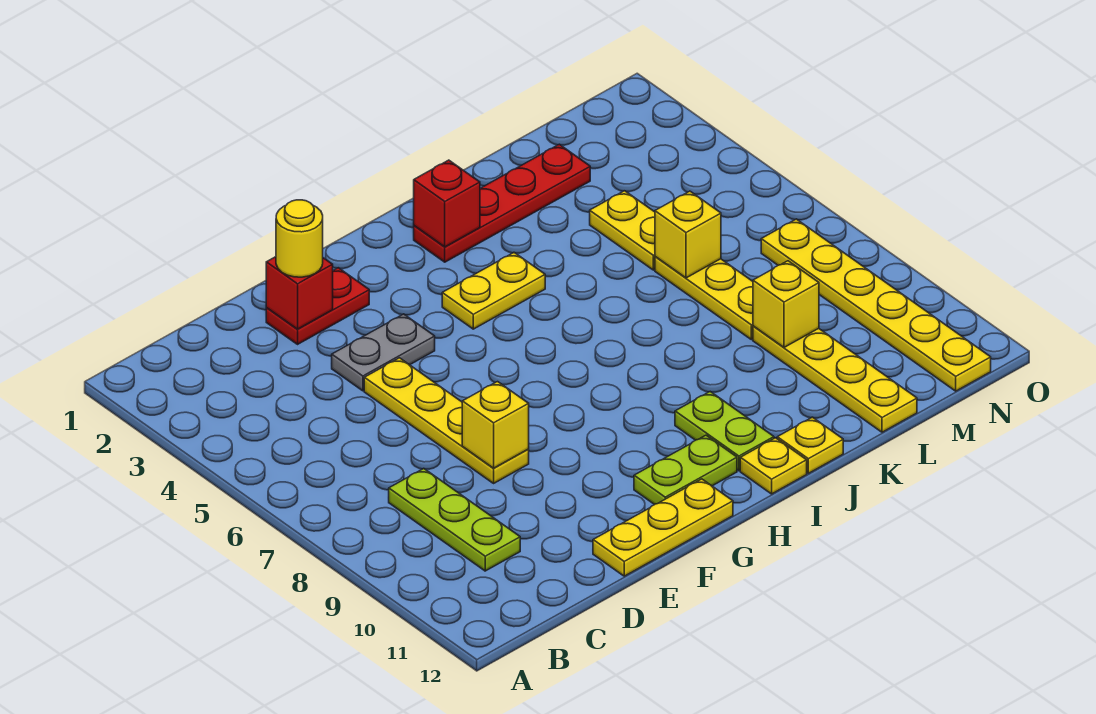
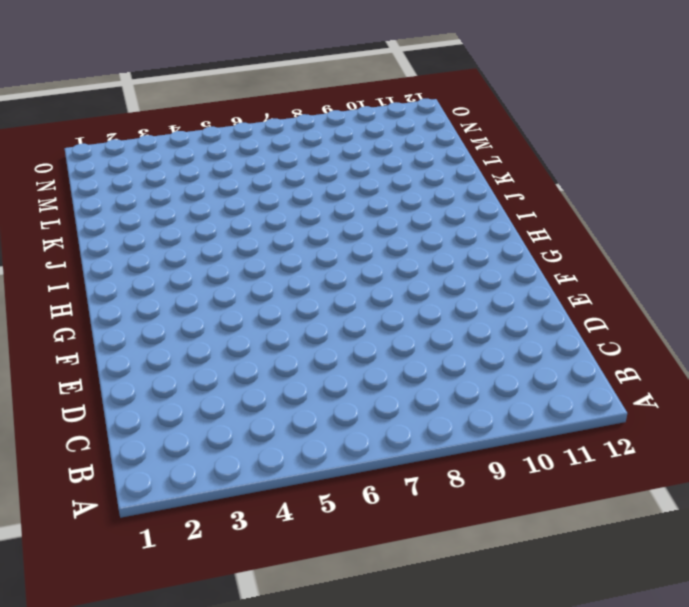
none -> lime plate C8:C10 level 1
none -> red plate E2:F2 level 1
none -> grey plate E4:F4 level 1

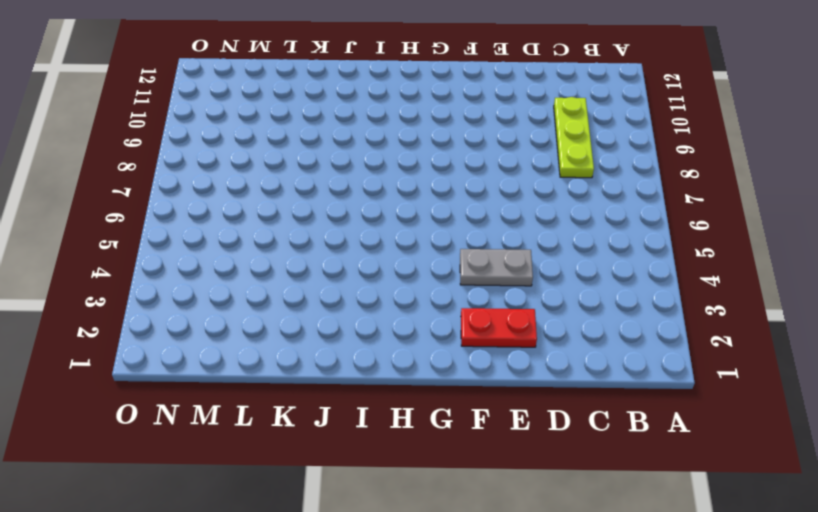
none -> yellow plate E5:E8 level 1
none -> yellow plate E12:G12 level 1
none -> lime plate G11:H11 level 1

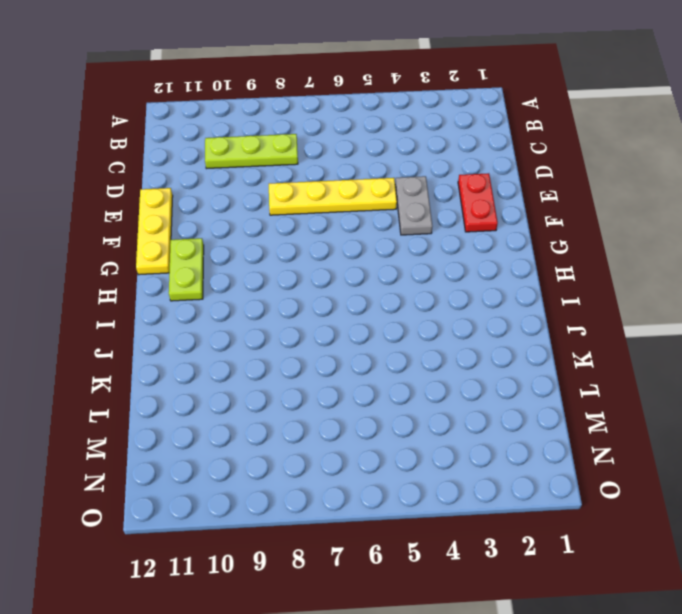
none -> yellow plate H4:I4 level 1
none -> red plate I2:L2 level 1
none -> lime plate I10:I11 level 1

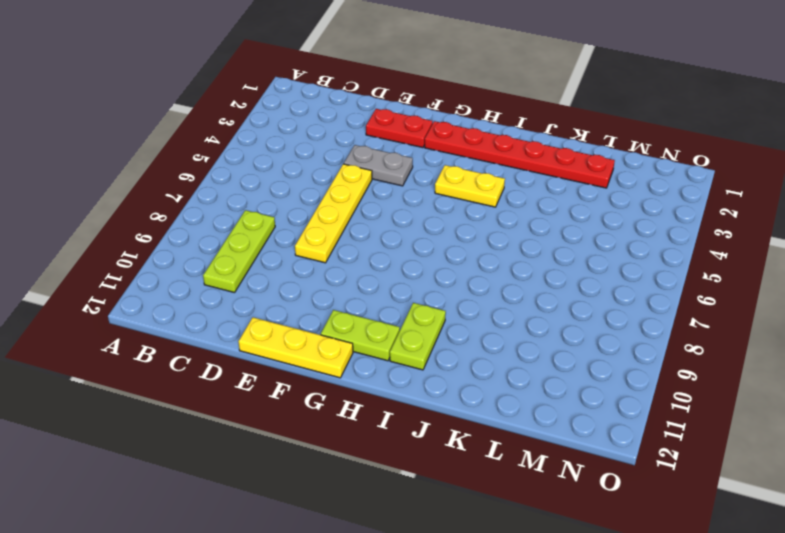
red plate G2:L2 level 1 -> red plate I2:L2 level 1
none -> yellow plate I12 level 1
none -> yellow plate J12 level 1
none -> yellow plate L4:L5 level 1

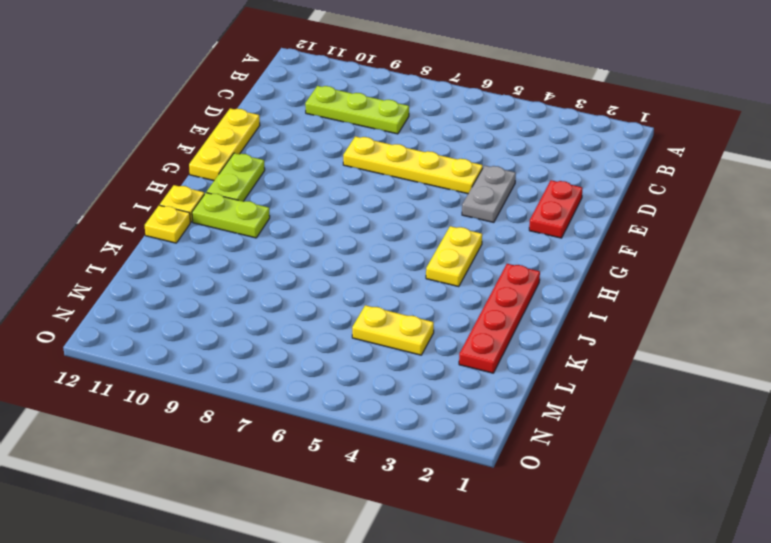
none -> yellow plate L6:L8 level 1
none -> yellow plate L9:L12 level 1
none -> yellow plate N7:N12 level 1

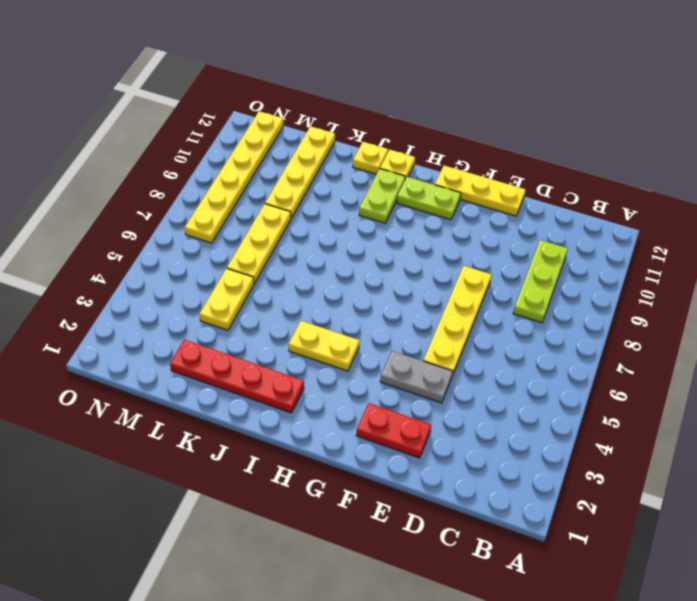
none -> red brick E2 level 2
none -> yellow brick E8 level 2
none -> red brick I2 level 2

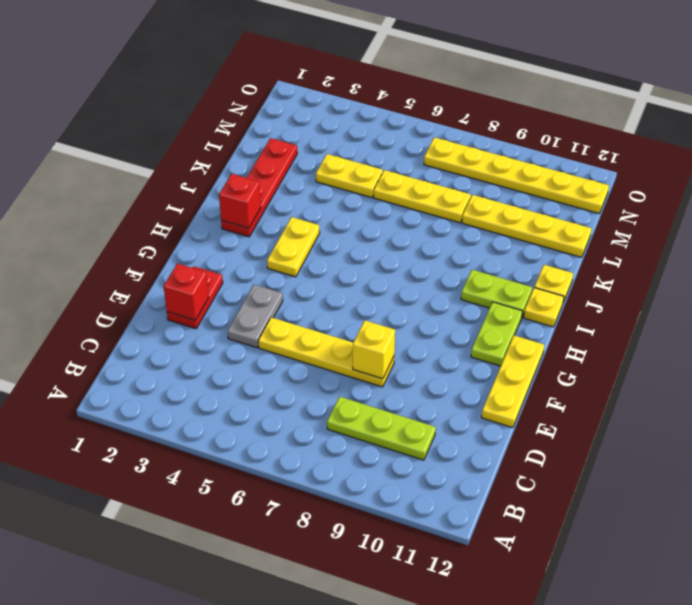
none -> yellow brick L6 level 2
none -> yellow brick L9 level 2
none -> yellow round brick E2 level 3

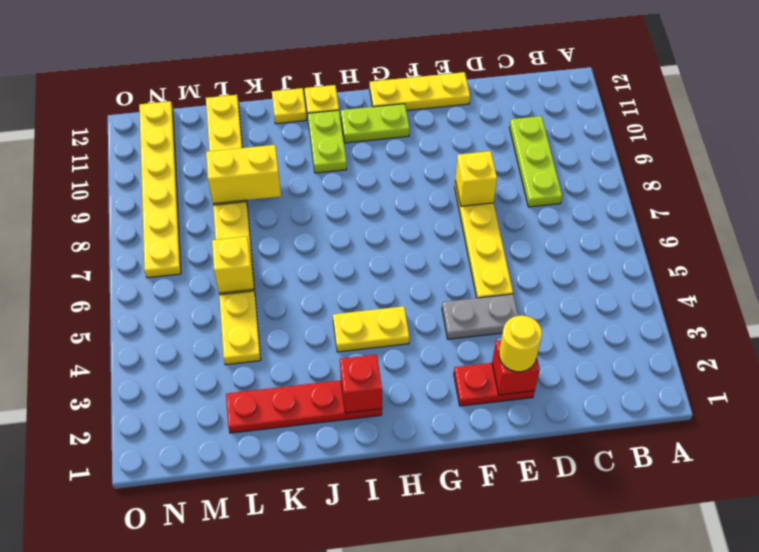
yellow brick K9:L9 level 2 -> yellow brick L9 level 2

